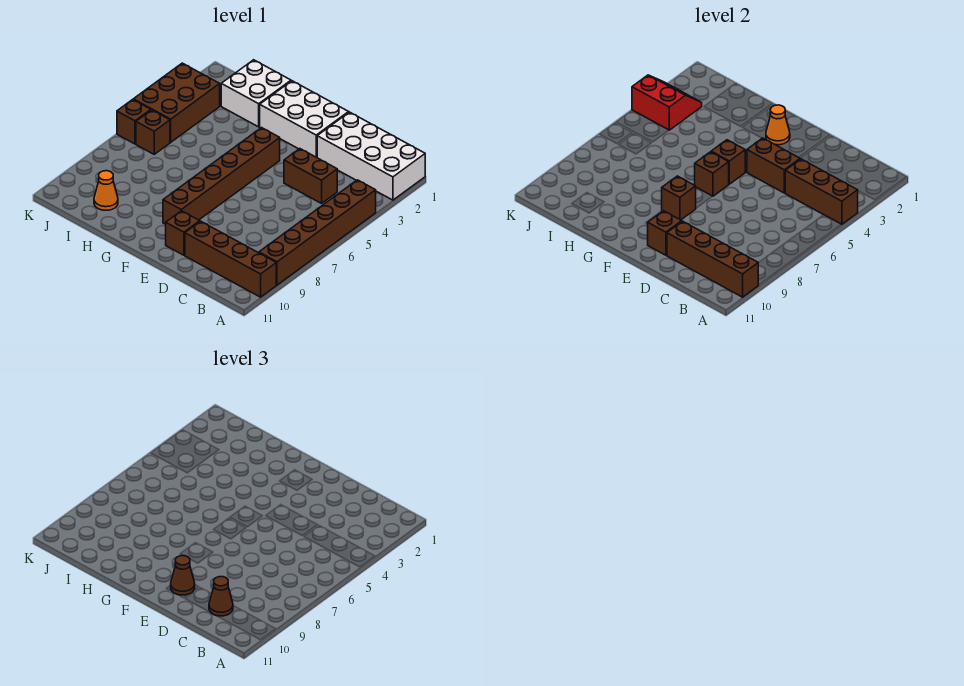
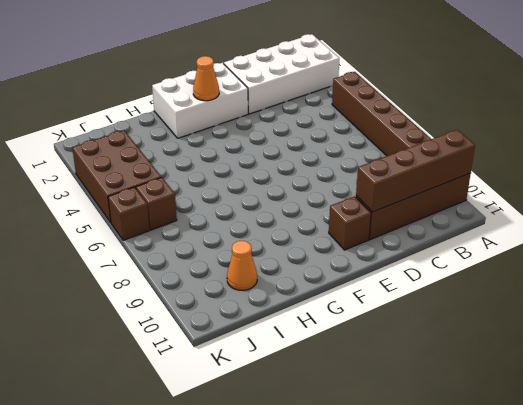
none -> brown brick C4:D4 level 1
none -> brown brick F4:F9 level 1
none -> white brick H1:I2 level 1

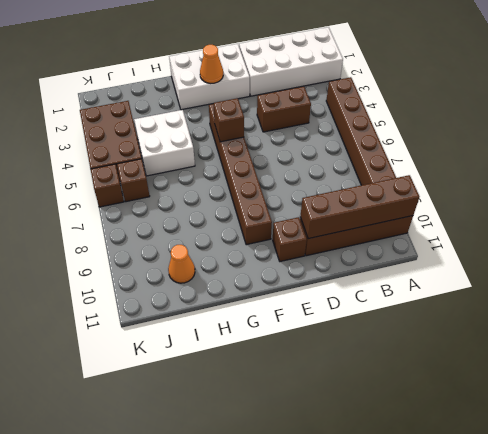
white brick H4:I5 level 1 -> white brick H1:I2 level 1
none -> brown brick A4:C4 level 2
none -> brown brick D4:E4 level 2
none -> brown brick E10 level 2

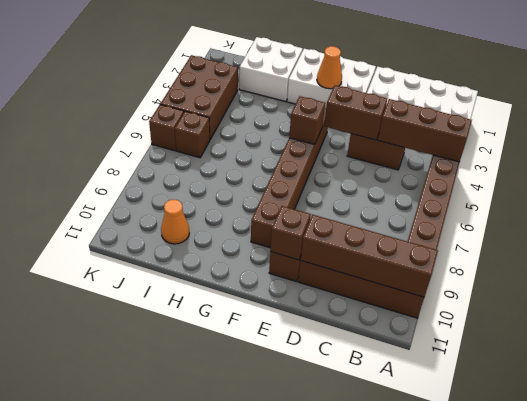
none -> brown brick F6 level 2
none -> brown brick F8 level 2
none -> red slope J3:K4 level 2 top 4

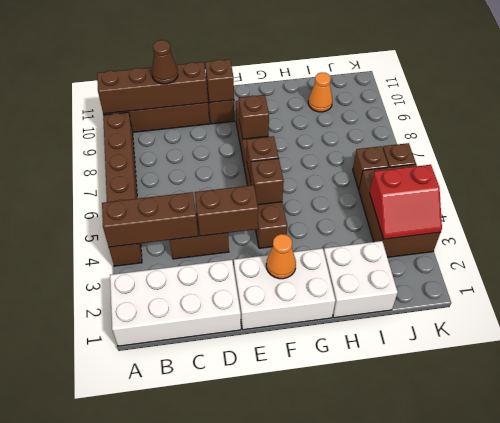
none -> brown cone E10 level 3

